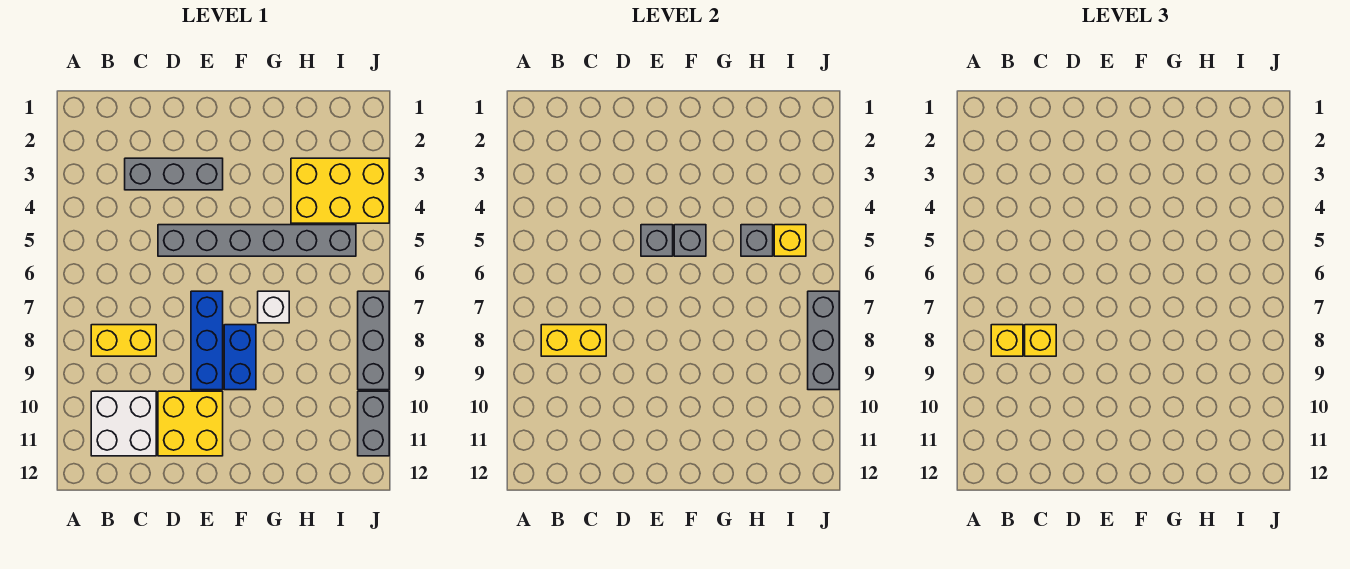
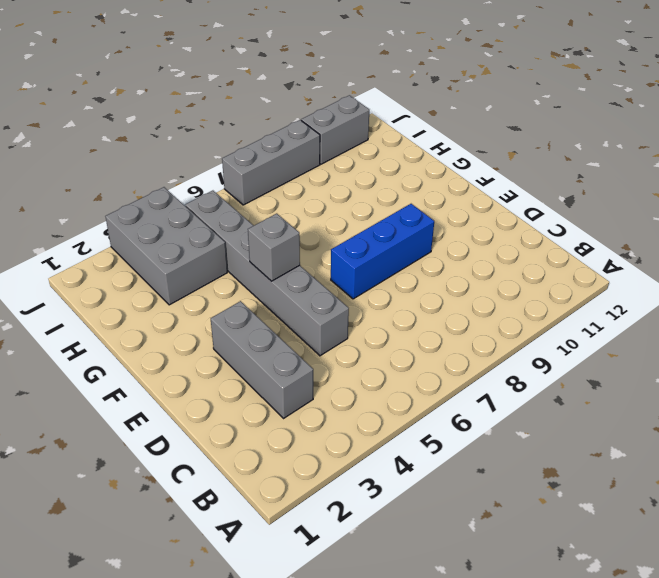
grey brick H3:J4 level 1 -> yellow brick H3:J4 level 1
none -> yellow brick B8:C8 level 1
none -> white brick B10:C11 level 1
none -> yellow brick D10:E11 level 1

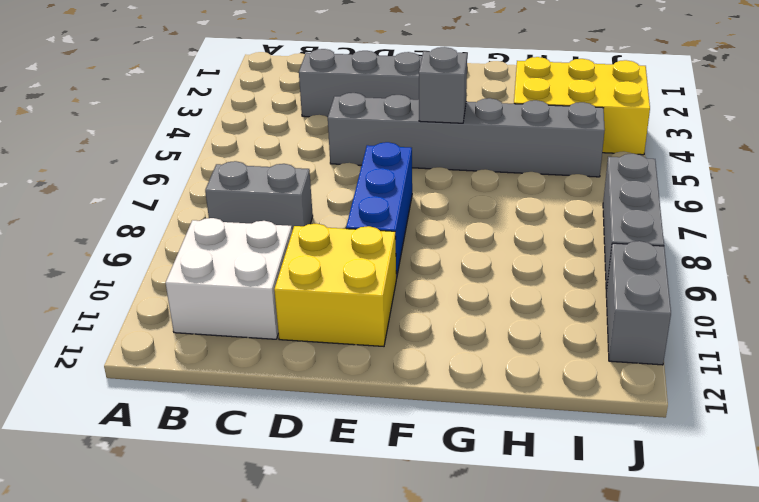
grey brick B8:C8 level 1 -> yellow brick B8:C8 level 1
none -> blue brick F8:F9 level 1
none -> white brick G7 level 1
none -> yellow brick B8:C8 level 2

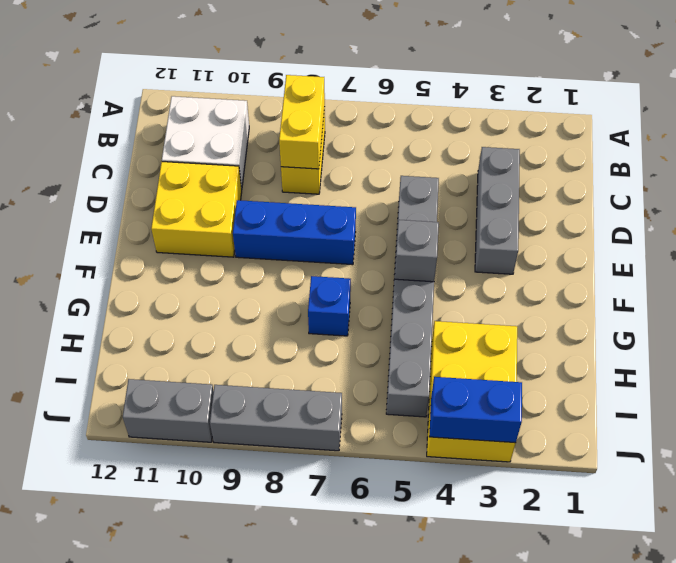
blue brick G7 level 1 -> white brick G7 level 1
blue brick J3:J4 level 2 -> blue brick F8:F9 level 1
none -> grey brick E5 level 2
none -> grey brick H5 level 2
none -> yellow brick I5 level 2

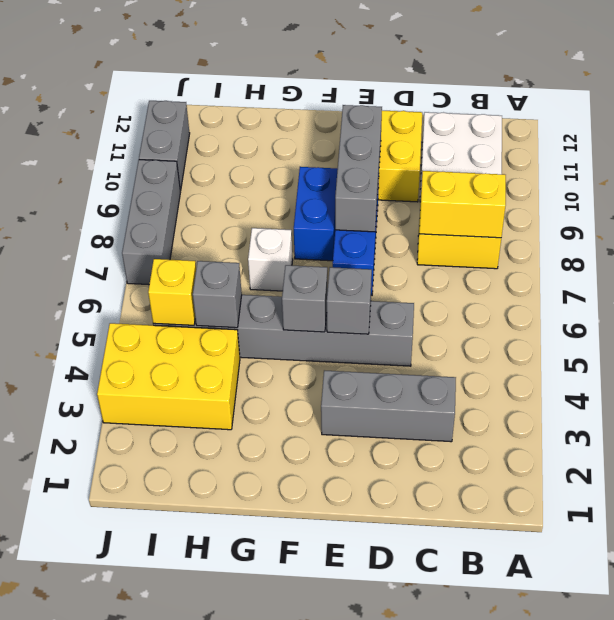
grey brick E8:E10 level 2 -> grey brick J7:J9 level 2
none -> yellow brick B8 level 3
none -> yellow brick C8 level 3

